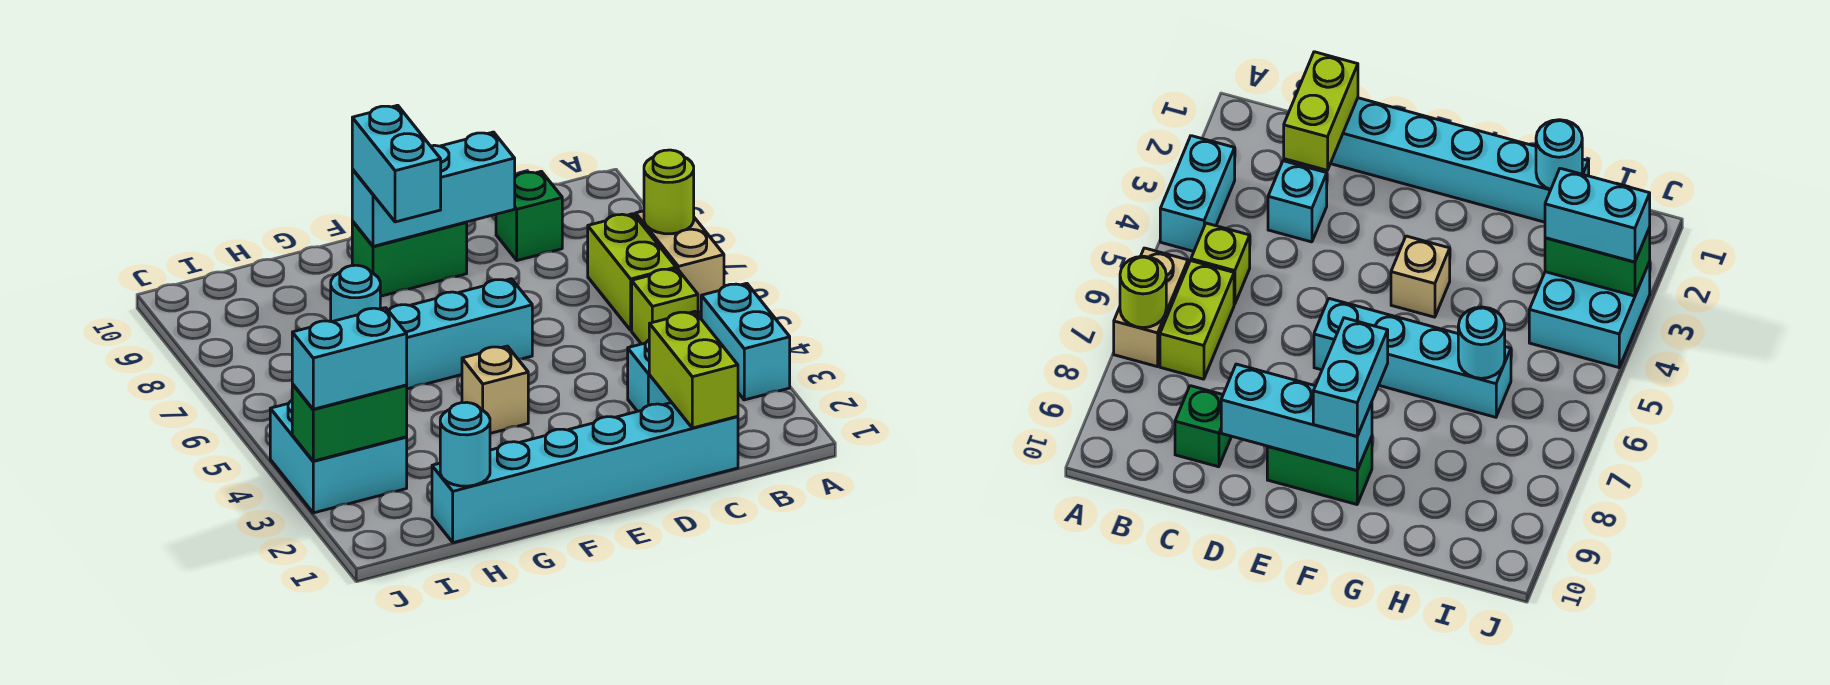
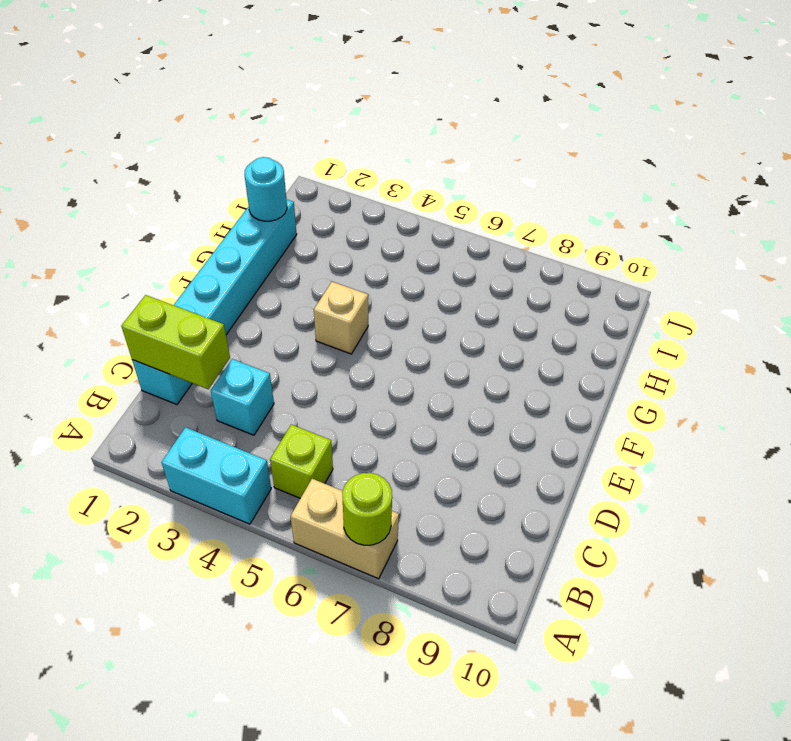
none -> lime brick B6:B7 level 1
none -> green brick C9 level 1
none -> cyan brick E6:H6 level 1

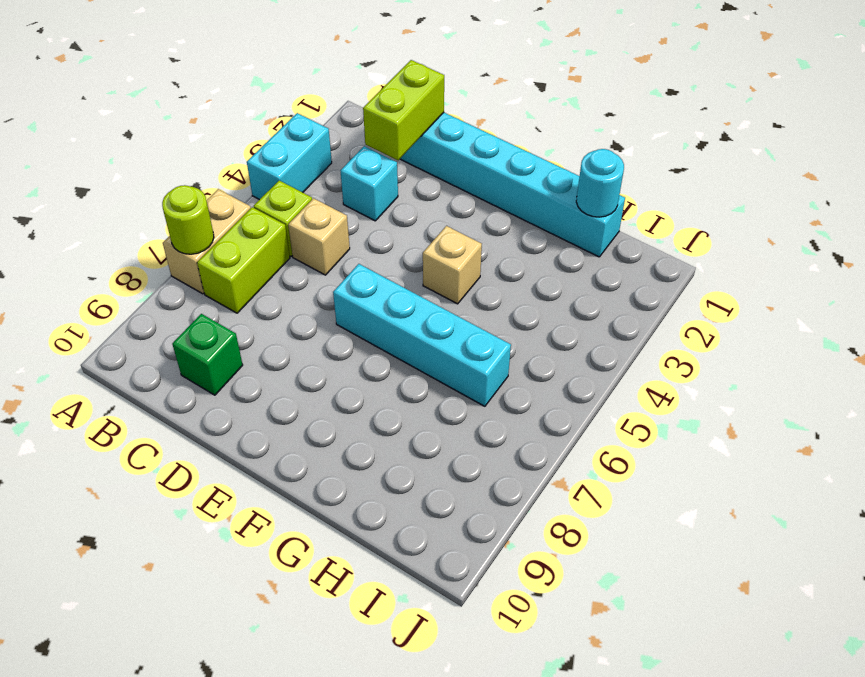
tan brick C5 level 1 -> none
none -> green brick E9:F9 level 1
none -> cyan brick I3:J4 level 1
none -> cyan brick D9:F9 level 2

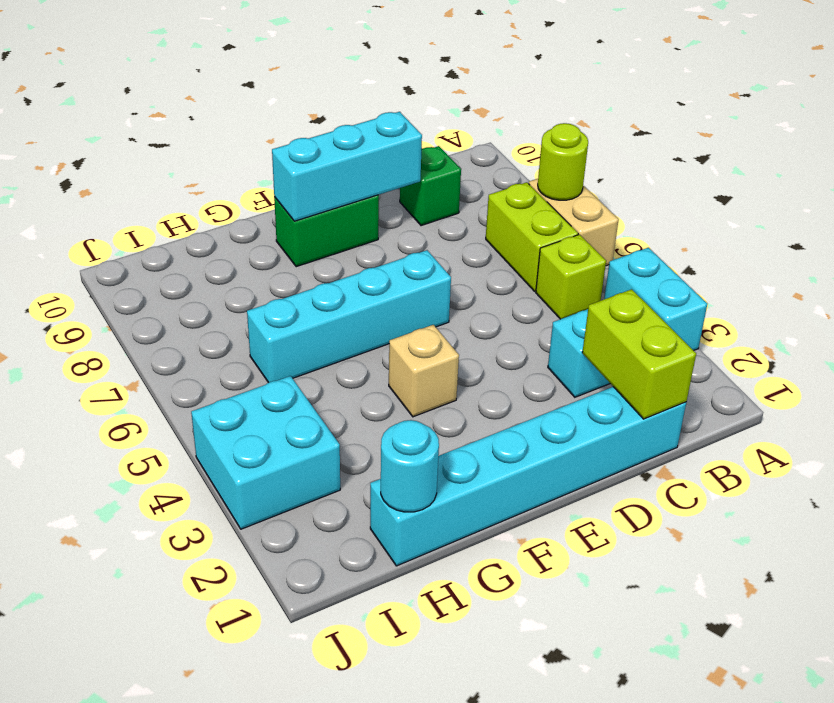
none -> cyan round brick H6 level 2
none -> green brick I3:J3 level 2
none -> cyan brick F8:F9 level 3

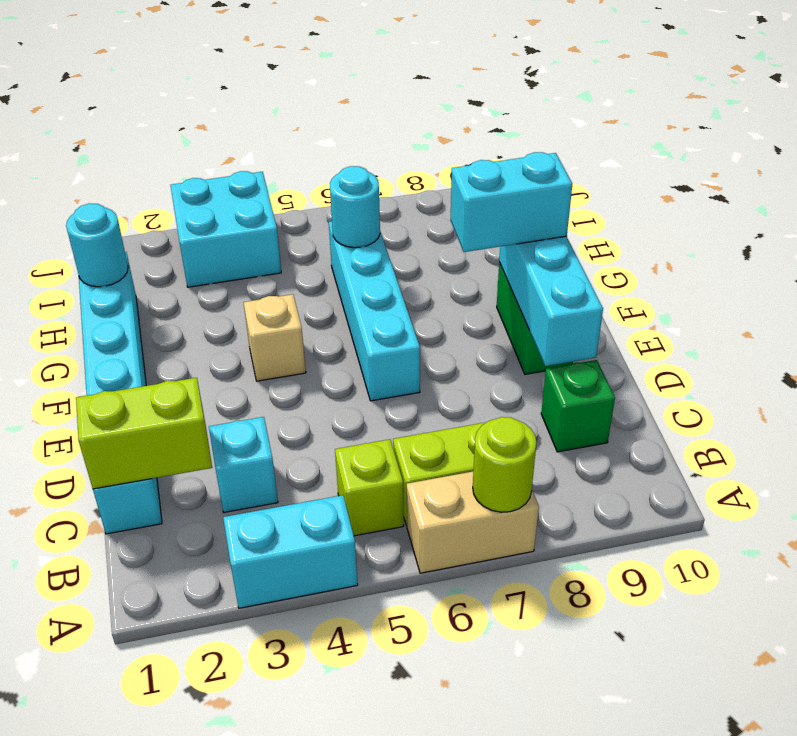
none -> green brick I3:J3 level 2
none -> cyan brick I3:J3 level 3

